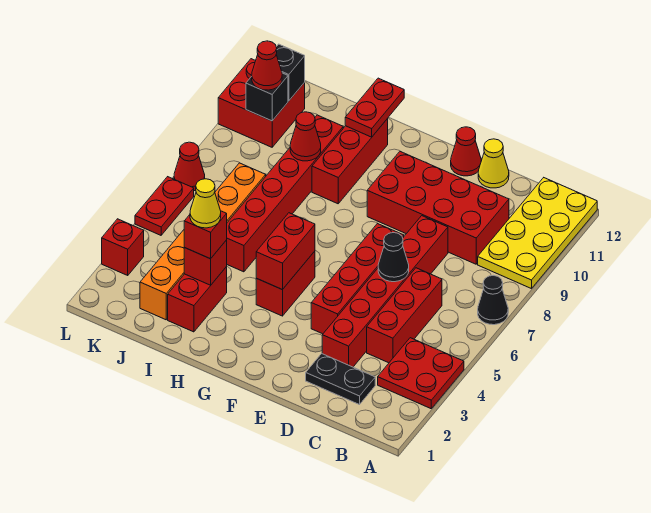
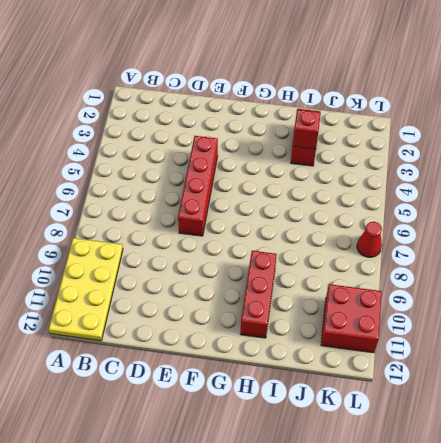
none -> red plate A3:B4 level 1
none -> black cone A7 level 1
none -> black plate C2:D2 level 1

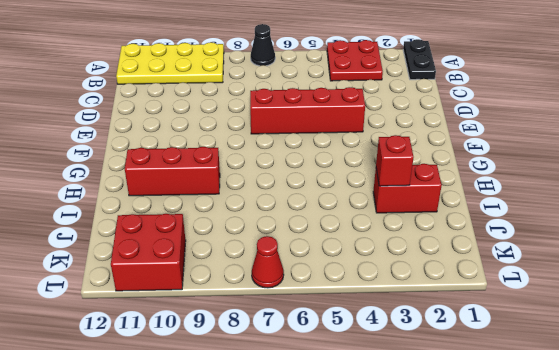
black plate A1:B1 level 1 -> black plate C2:D2 level 1
none -> red brick C4:C6 level 1
none -> red brick C9:F10 level 1
none -> red brick D3:D8 level 1

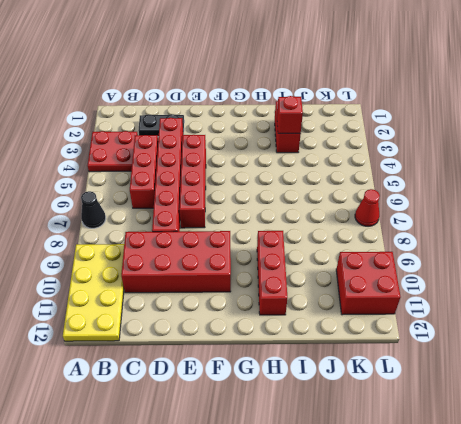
none -> yellow cone D12 level 1
none -> red cone E12 level 1
none -> red brick G4:G5 level 1

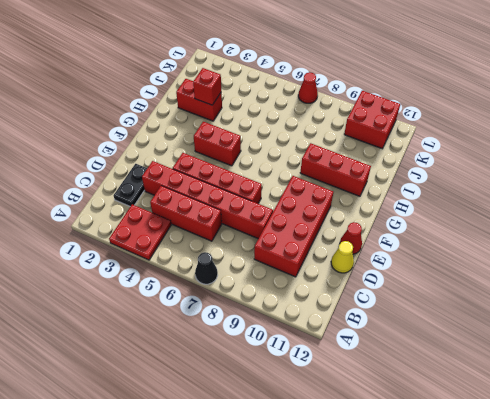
none -> yellow plate A9:B12 level 1
none -> red brick I5:I10 level 1
none -> orange brick J2:J7 level 1

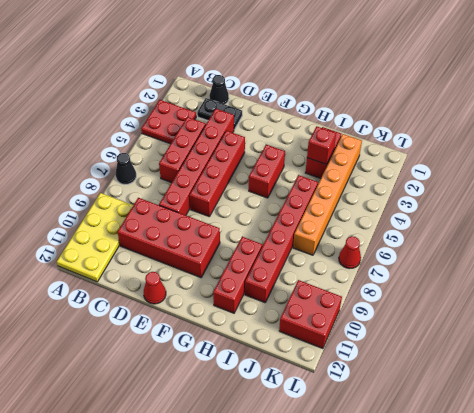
black cone C1 level 1 -> black cone D6 level 2
none -> yellow cone D12 level 1
none -> red brick L3 level 1
none -> red plate L5:L6 level 1

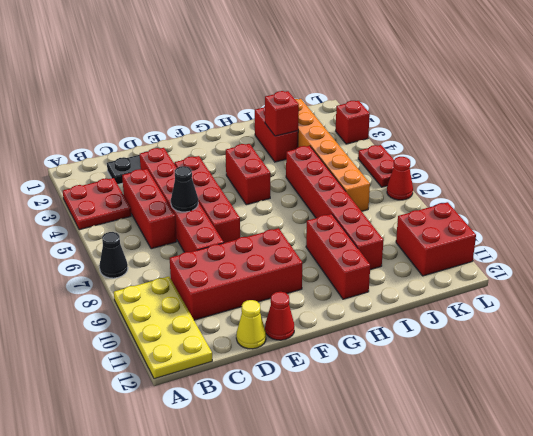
none -> red brick G4:G5 level 2
none -> red plate H11:H12 level 2
none -> red cone I9 level 2

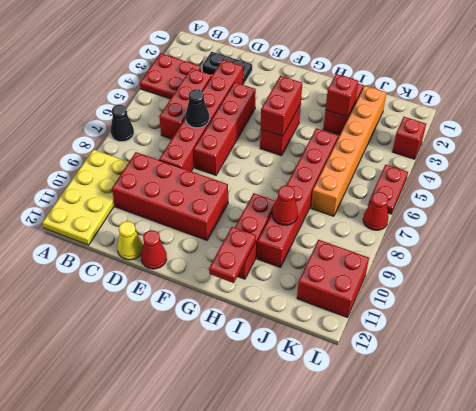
none -> black brick K10 level 2
none -> black brick K11 level 2
none -> red brick I3 level 3

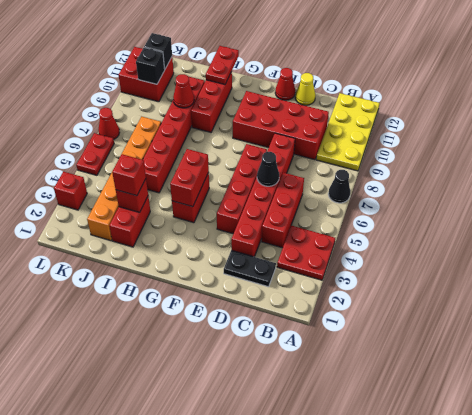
none -> red cone K10 level 3
none -> yellow cone I3 level 4

